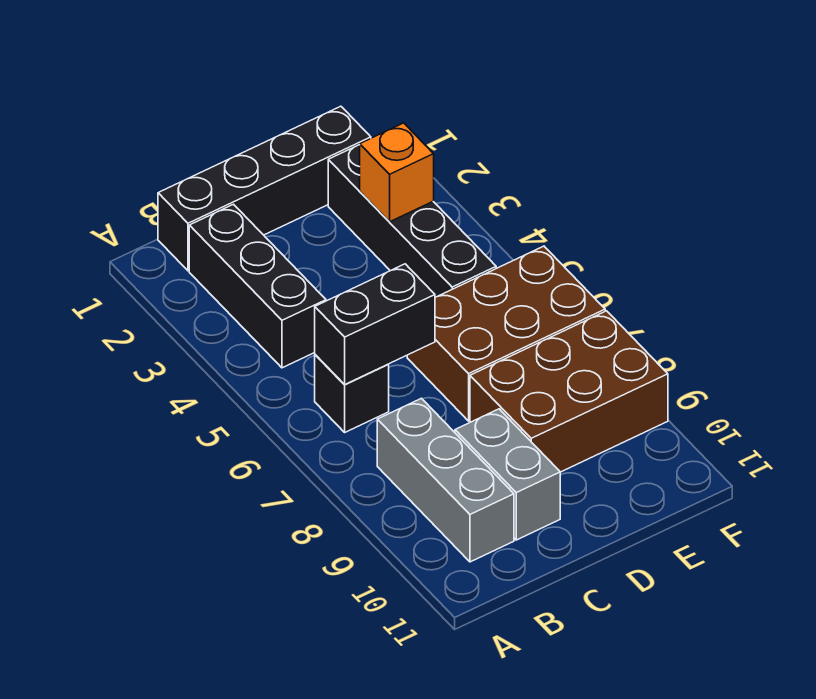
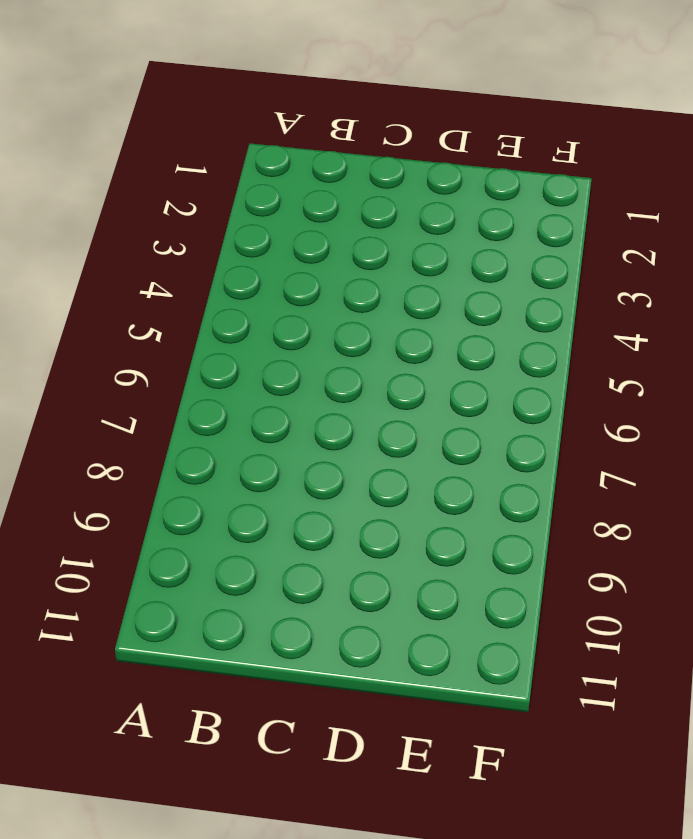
none -> black brick B1:E1 level 1
none -> black brick B2:B4 level 1

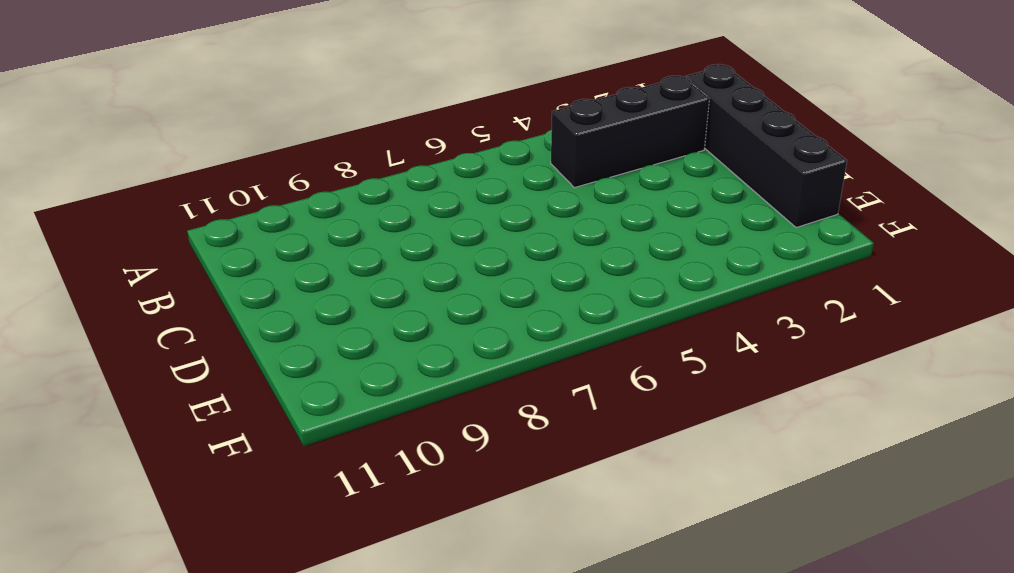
none -> black brick B6 level 1
none -> grey brick B8:B10 level 1

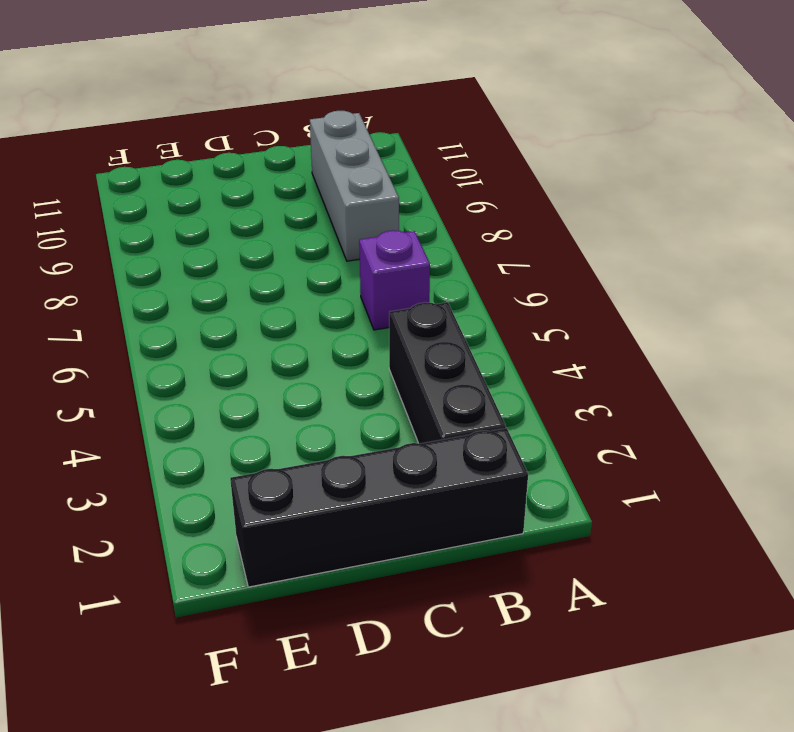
purple brick B6 level 1 -> black brick B6 level 1
none -> grey brick C9:C10 level 1
none -> brown brick D6:F7 level 1

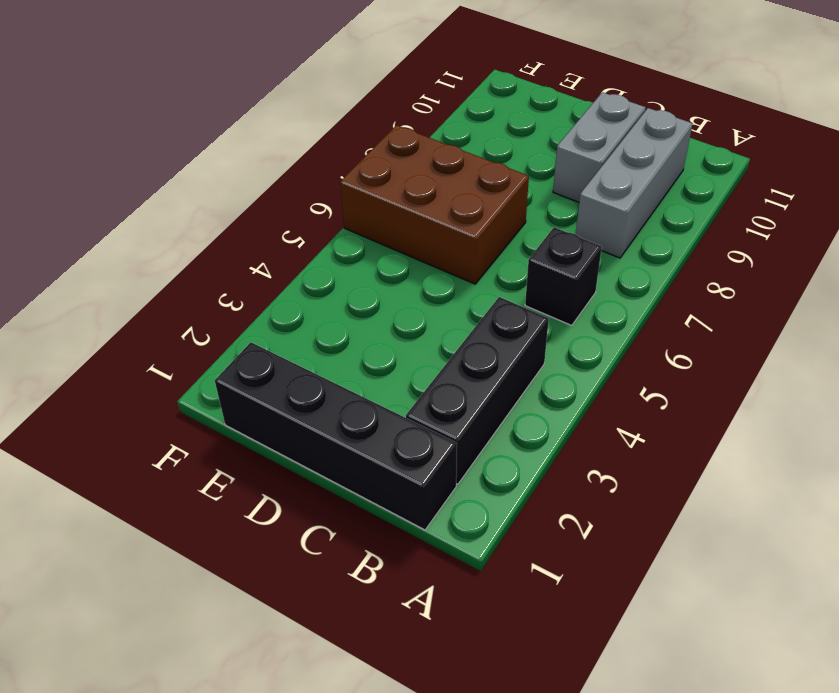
none -> brown brick D8:F9 level 1
none -> black brick E2:E5 level 1

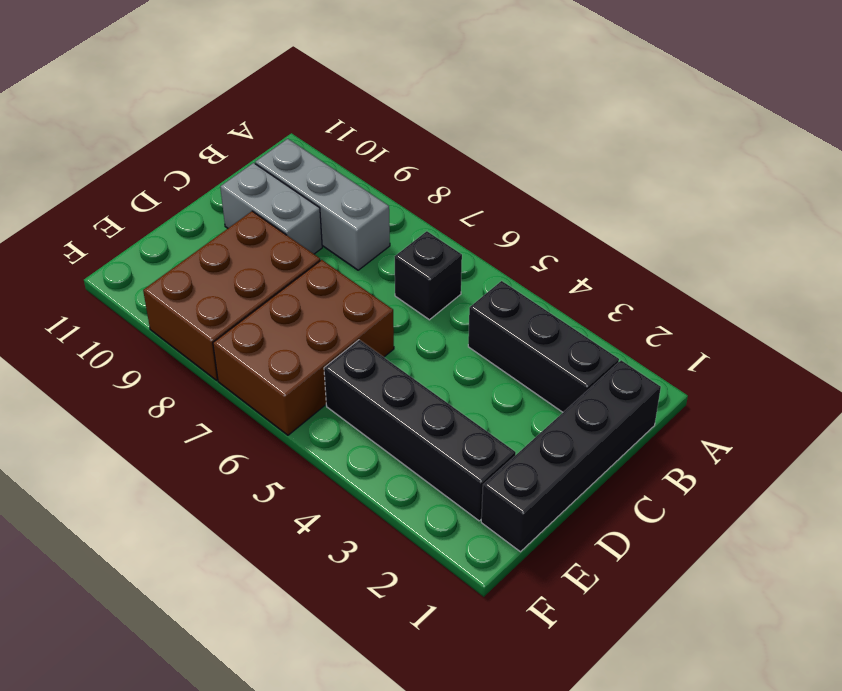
none -> black brick B6:C6 level 2
none -> orange brick E3 level 2

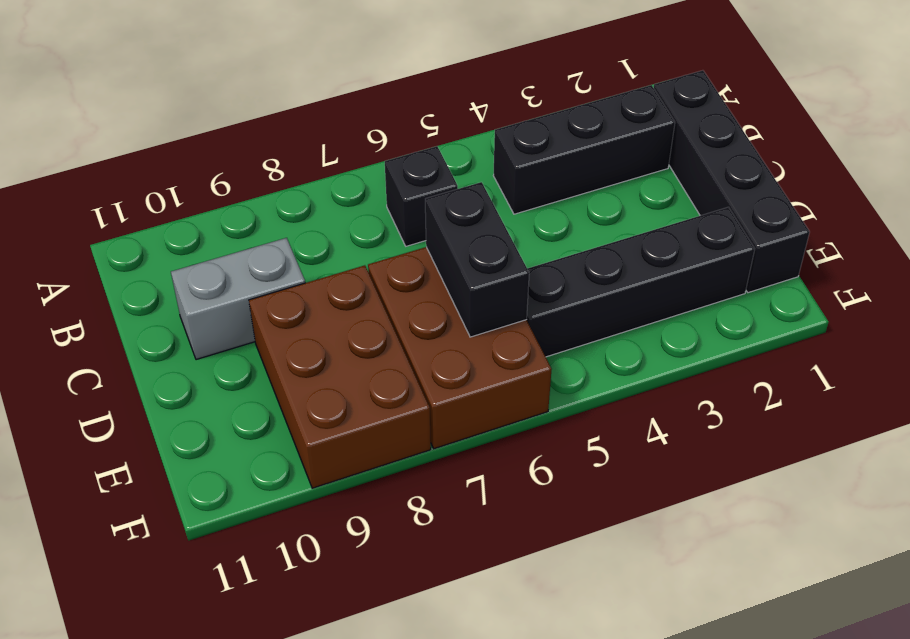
black brick D6:E6 level 2 -> black brick B6:C6 level 2
none -> grey brick B8:B10 level 1
none -> orange brick E3 level 2

